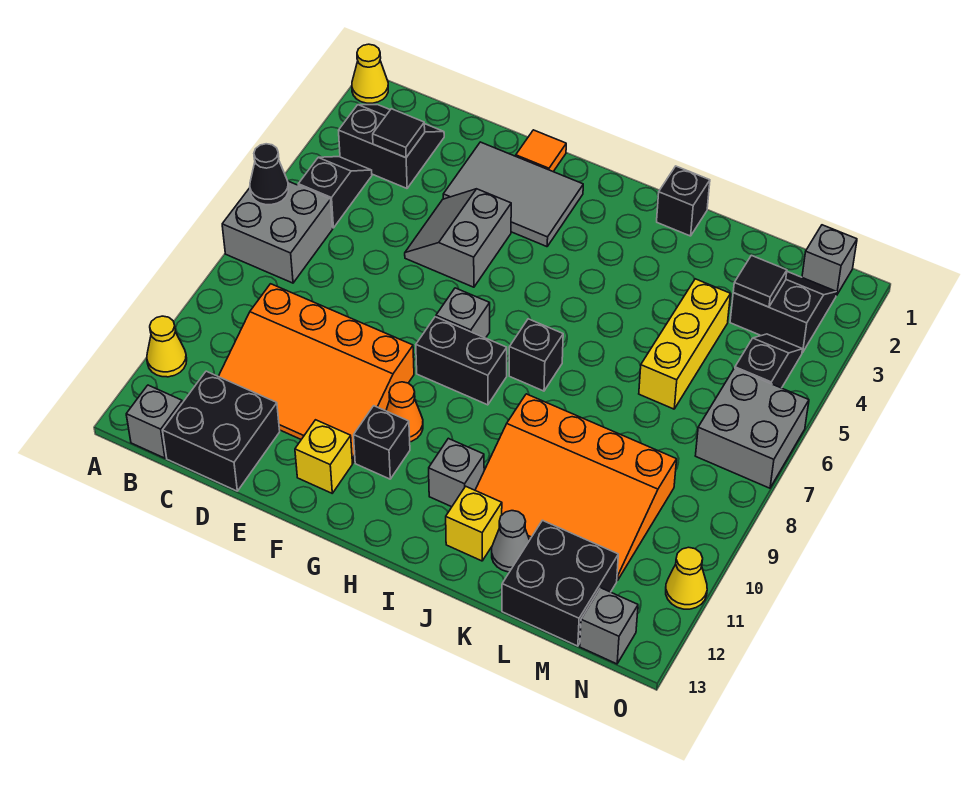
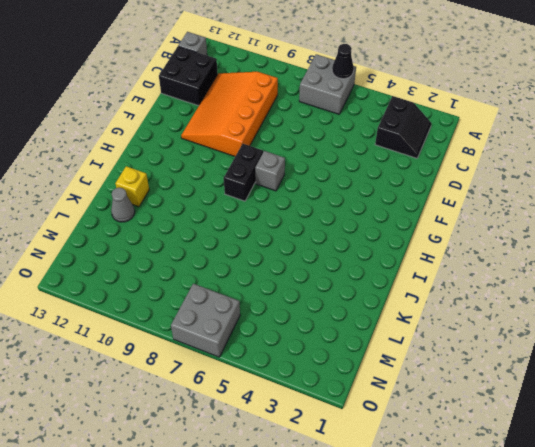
none -> yellow cone A1 level 1
none -> yellow cone A11 level 1
none -> black slope B4:B5 level 1 top 5
none -> grey tile E2:G3 level 1

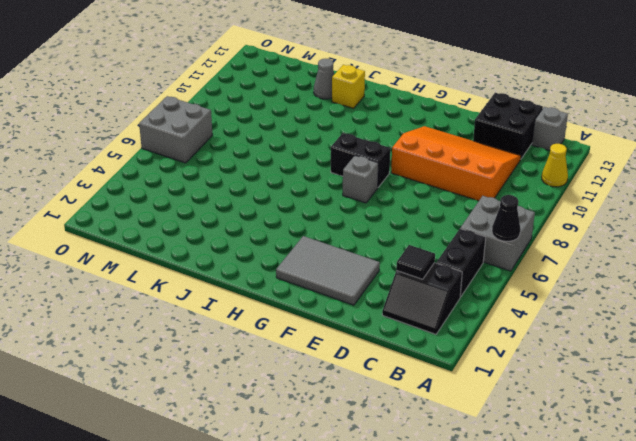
black brick B4:B5 level 1 -> black slope B4:B5 level 1 top 5
none -> yellow cone A1 level 1
none -> grey slope E4:F5 level 1 top F
none -> orange tile F1 level 1
none -> yellow brick F12 level 1

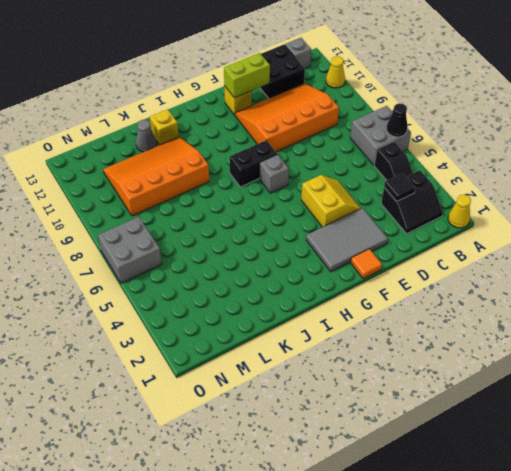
yellow slope E4:F5 level 1 top F -> grey slope E4:F5 level 1 top F
lime brick E12:F12 level 2 -> none
none -> orange cone G10 level 1
none -> black brick G11 level 1
none -> black brick I7 level 1
none -> grey brick I11 level 1

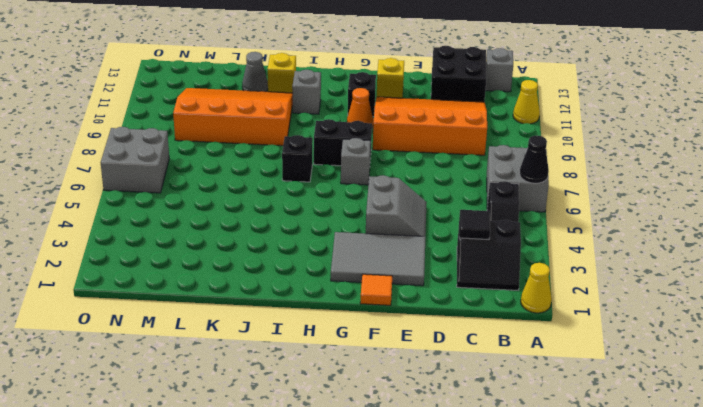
none -> black brick J1 level 1
none -> yellow brick L4:L6 level 1
none -> black brick L12:M13 level 1
none -> black slope M2:N3 level 1 top 3

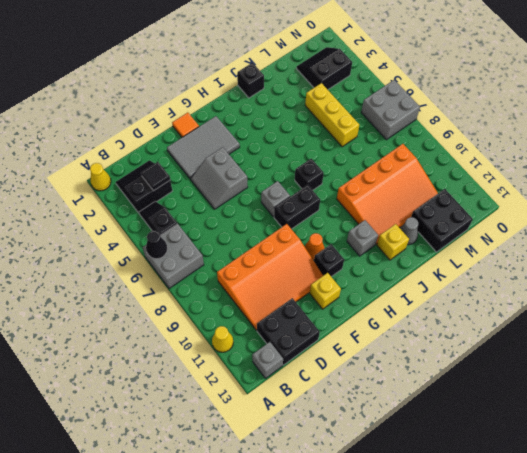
none -> grey brick N1 level 1
none -> black slope N4:N5 level 1 top 5
none -> grey brick N13 level 1
none -> yellow cone O11 level 1

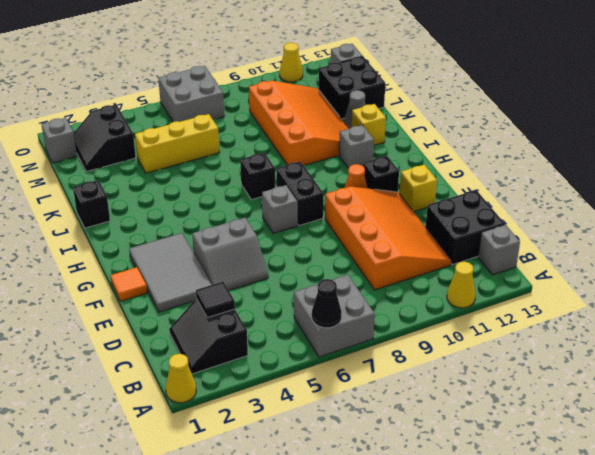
none -> black slope B4:B5 level 1 top 5
none -> black slope N4:N5 level 1 top 5
none -> black tile M3 level 2

